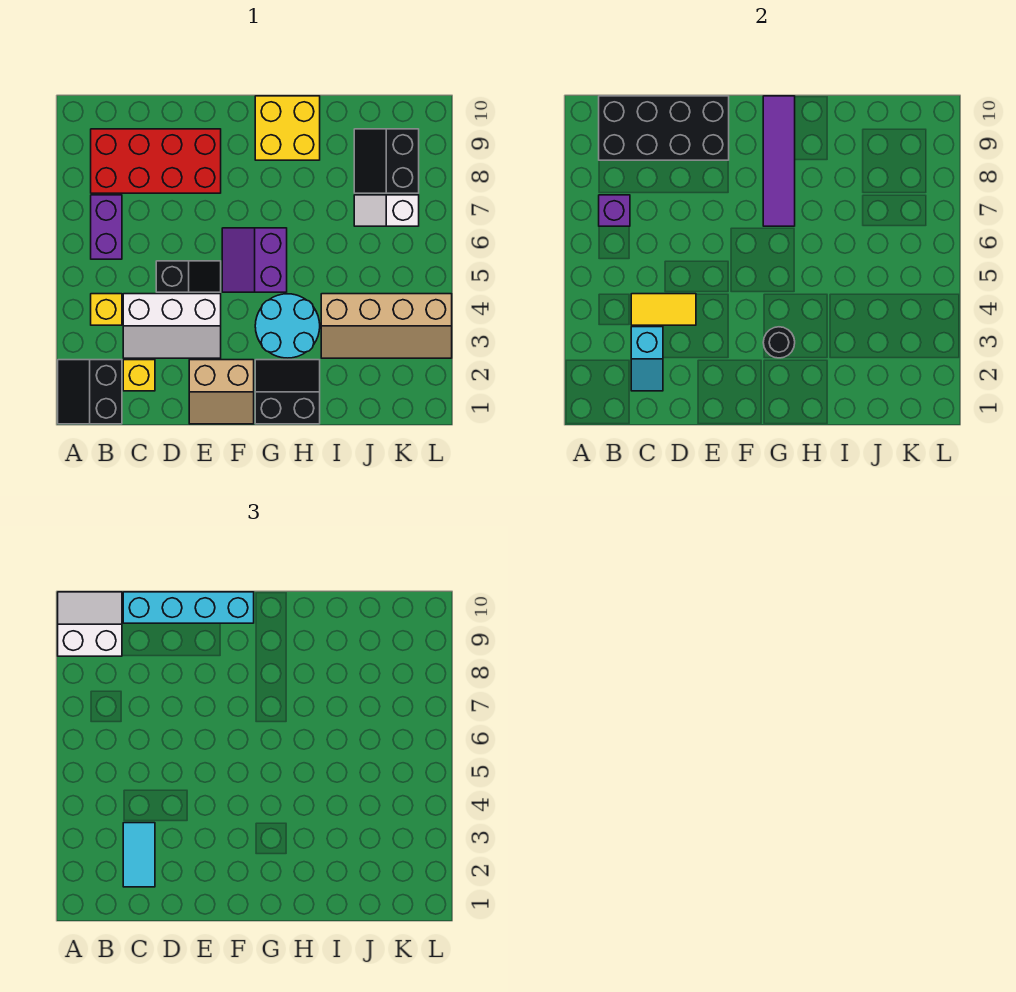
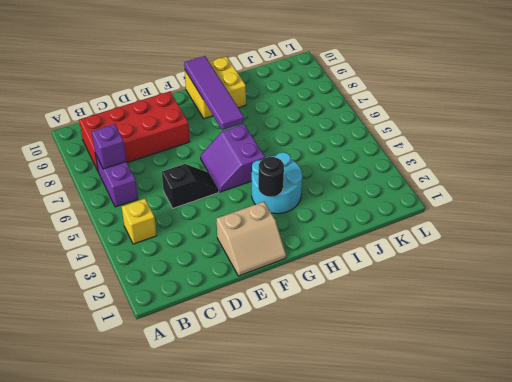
none -> black slope A1:B2 level 1 top B
none -> yellow brick C2 level 1
none -> white slope C3:E4 level 1 top 4

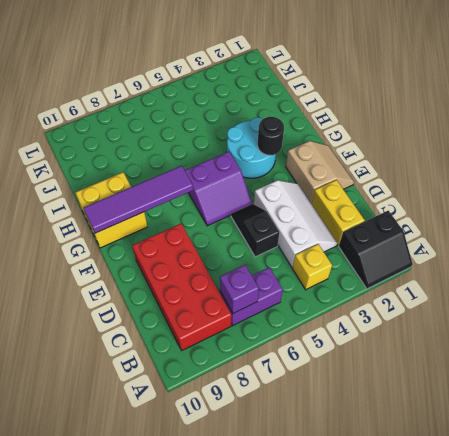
yellow brick C2:D2 level 1 -> yellow brick C2 level 1
none -> black slope G1:H2 level 1 top 1
none -> tan slope I3:L4 level 1 top 4
none -> white slope J7:K7 level 1 top K

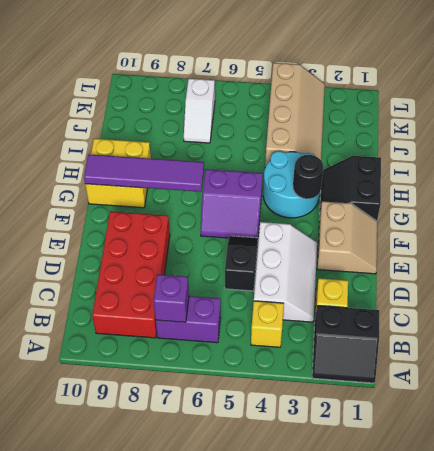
none -> black slope J8:K9 level 1 top K
none -> black brick B9:E10 level 2
none -> cyan slope C2:C3 level 2 top 3

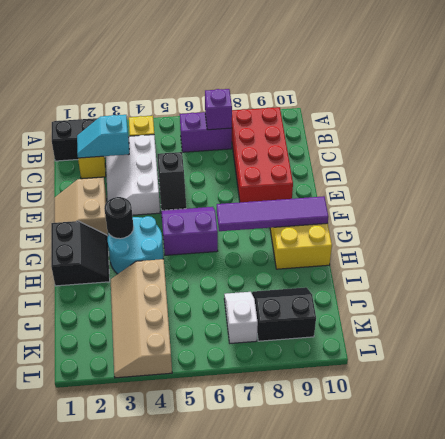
none -> black brick B9:E10 level 2
none -> yellow tile C4:D4 level 2
none -> white slope A9:B10 level 3 top 9

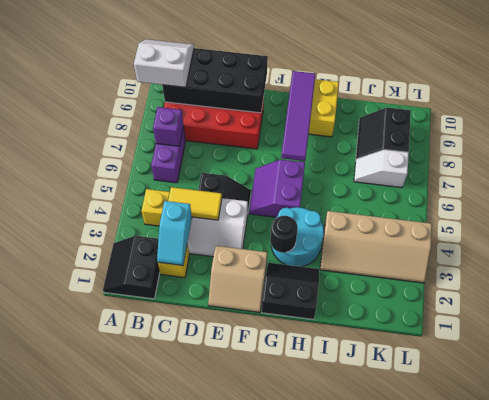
none -> cyan tile C2:C3 level 3
none -> cyan brick C10:F10 level 3

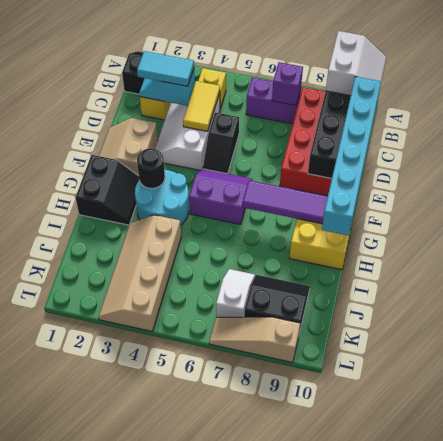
cyan brick C10:H10 level 3 -> cyan brick C10:F10 level 3
tan slope L7:L9 level 1 top 9 -> none

